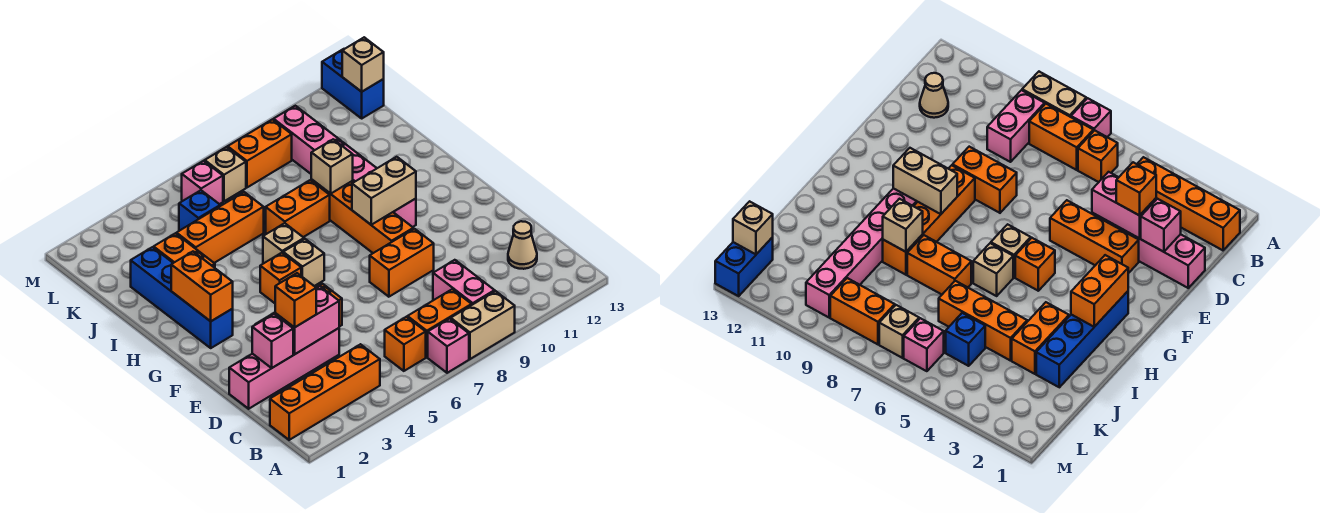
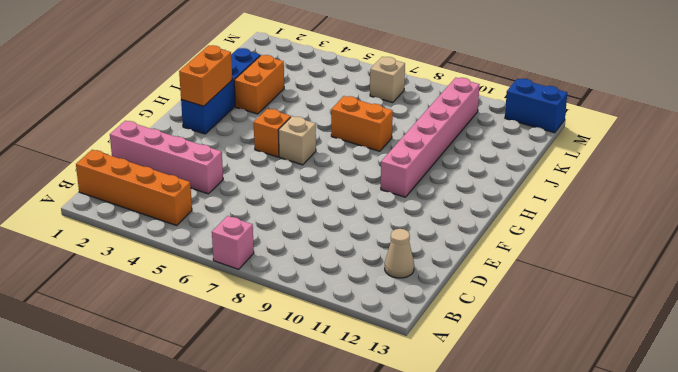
blue brick M12:M13 level 1 -> blue brick L13:M13 level 1
none -> tan brick A8:A9 level 1
none -> orange brick B6 level 1
none -> orange brick B7:B8 level 1
none -> pink brick B9:C9 level 1

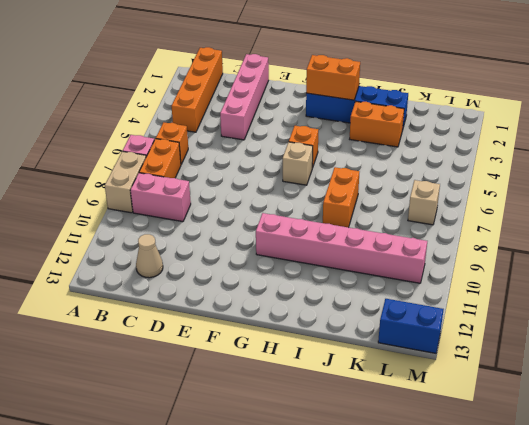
none -> orange brick E3:E5 level 1
none -> orange brick E8:E9 level 1
none -> orange brick F9:I9 level 1
none -> tan brick H6 level 1

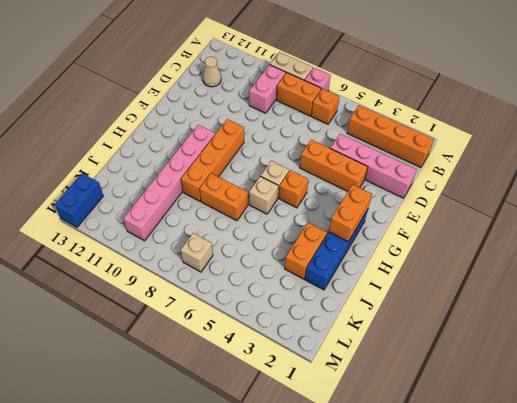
none -> orange brick E8:E9 level 1
none -> orange brick J4:J6 level 1
none -> blue brick K5 level 1
none -> pink brick L6 level 1

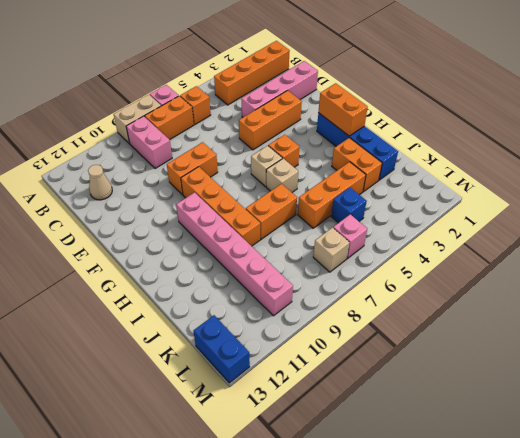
none -> orange brick L8:L9 level 1
none -> pink brick D2 level 2
none -> pink brick D3:D4 level 2
none -> tan brick G9:G10 level 2

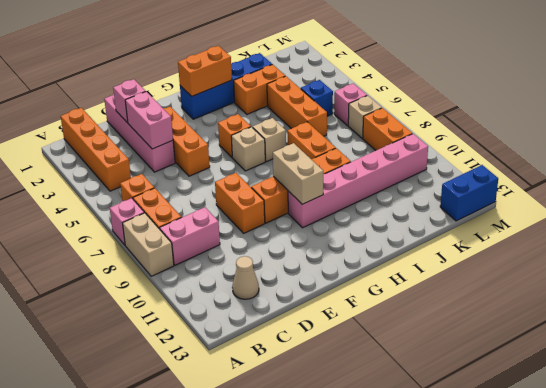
none -> tan brick I9 level 2
none -> tan brick L13 level 2
none -> orange brick D3 level 3

